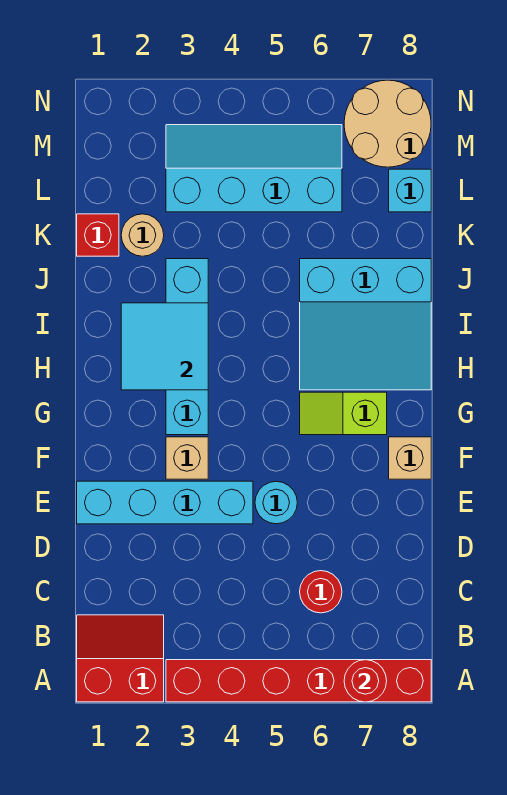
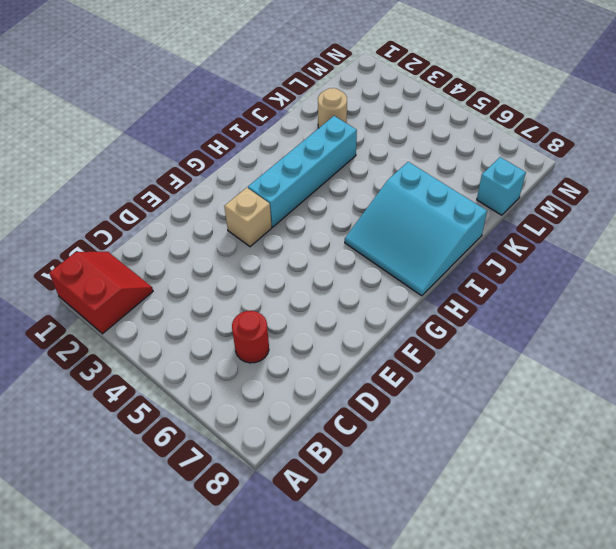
none -> red brick A3:A8 level 1
none -> cyan brick E1:E4 level 1
none -> cyan round brick E5 level 1

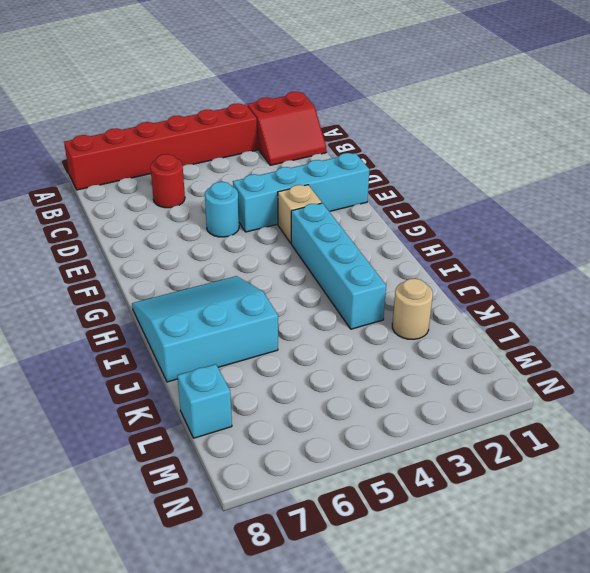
none -> tan brick F8 level 1
none -> lime slope G6:G7 level 1 top 7
none -> red brick K1 level 1

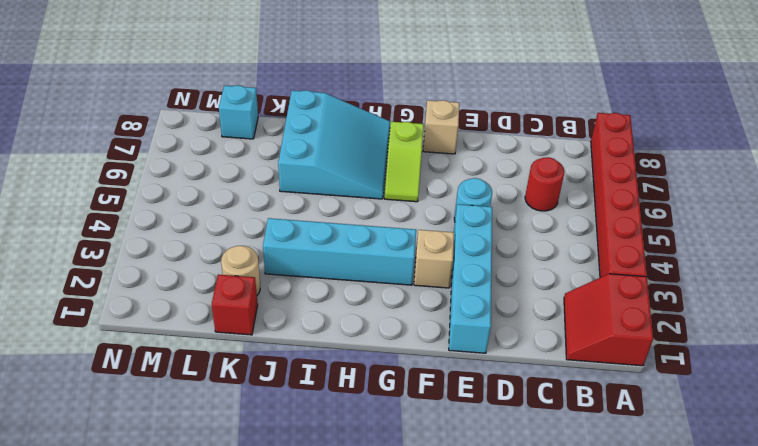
none -> cyan slope L3:M6 level 1 top L
none -> tan round brick M7:N8 level 1
none -> red round brick A7 level 2

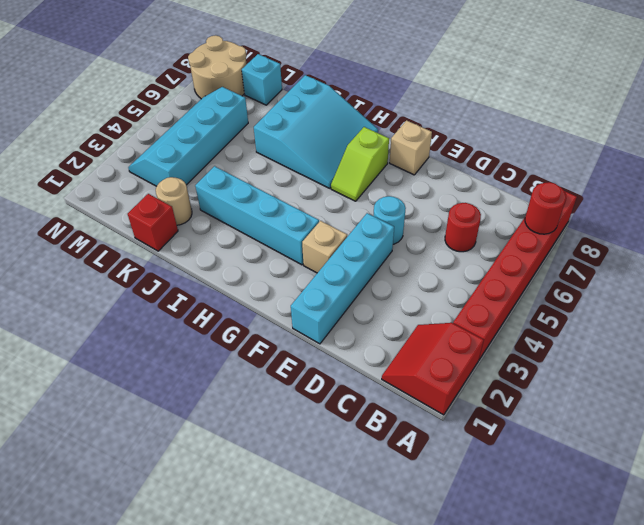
none -> cyan tile H2:I3 level 2

